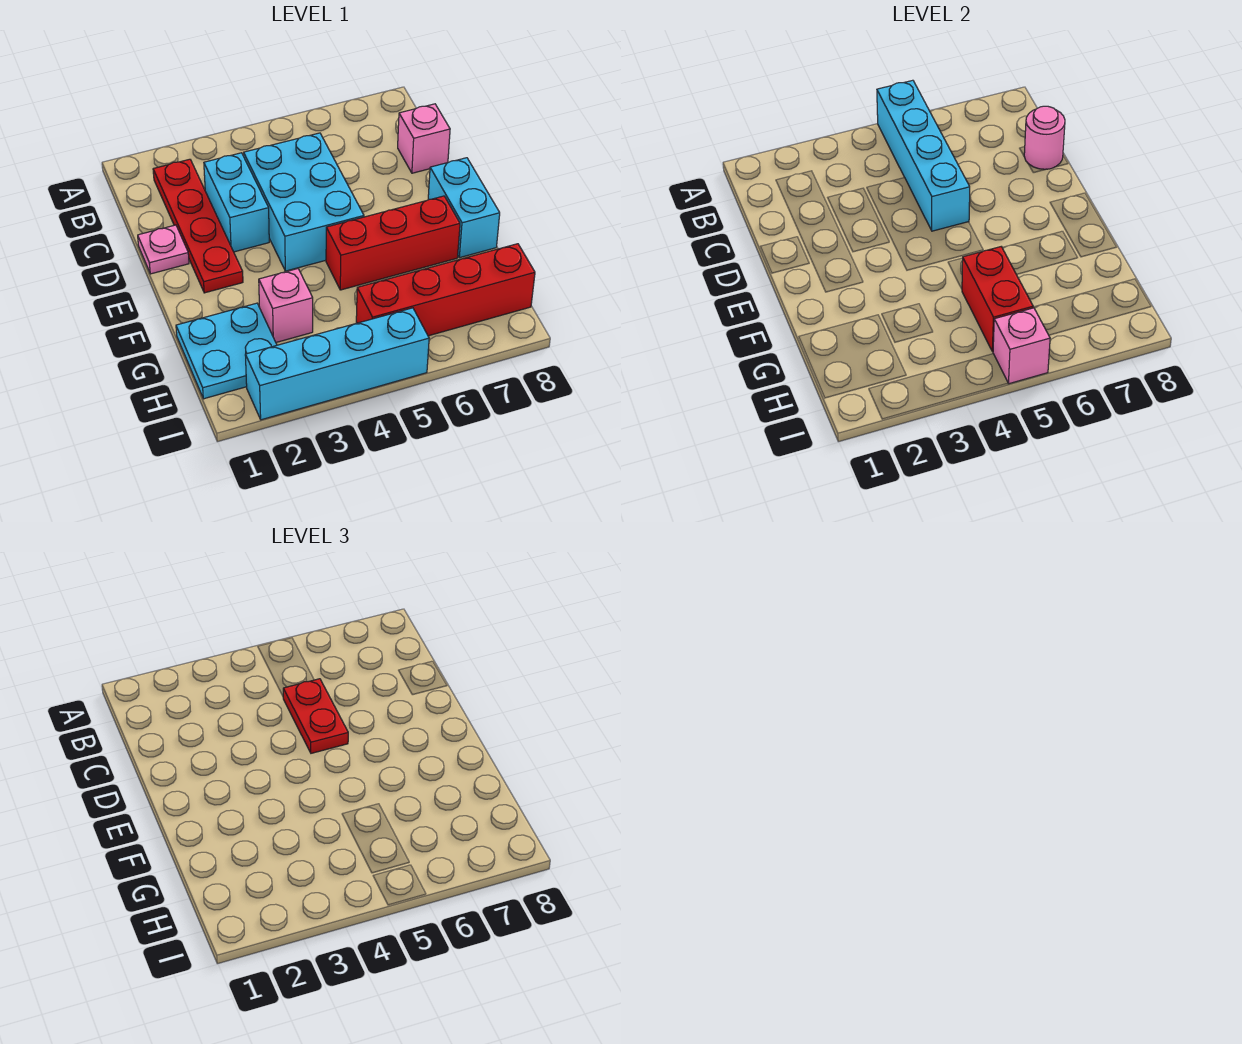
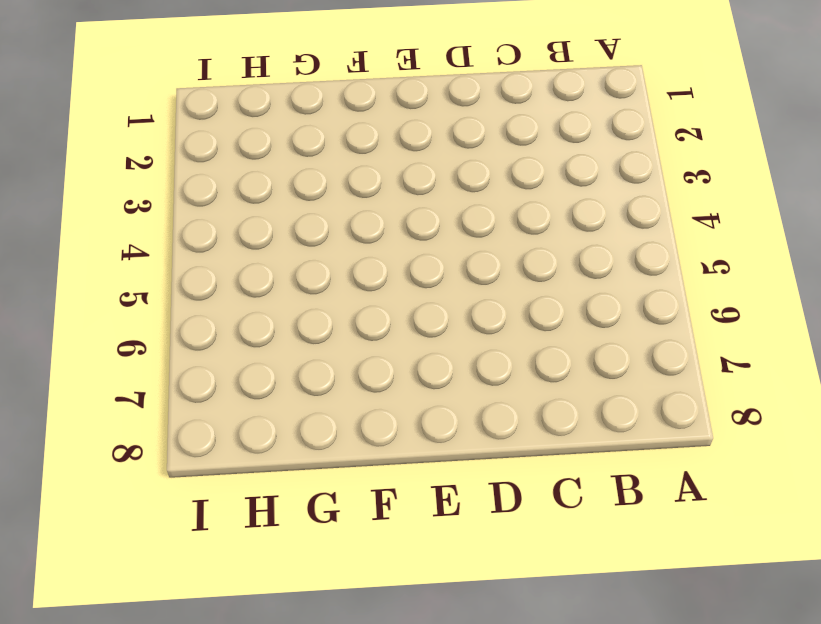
none -> red plate B2:E2 level 1
none -> cyan brick C3:D3 level 1
none -> cyan brick C4:E5 level 1

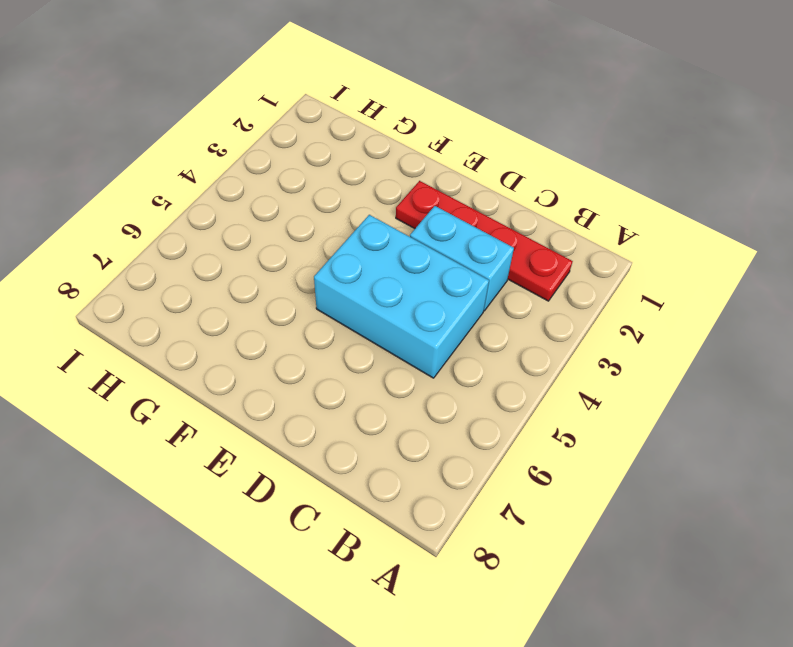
none -> pink brick C8 level 1
none -> pink plate D1 level 1
none -> cyan brick E8:F8 level 1

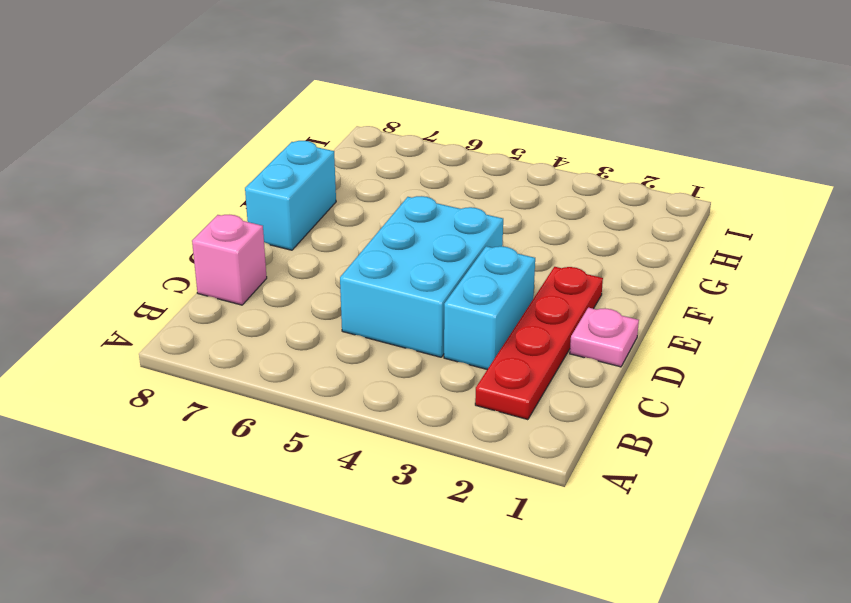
none -> red brick F5:F7 level 1
none -> cyan plate G1:H2 level 1
none -> pink brick G3 level 1

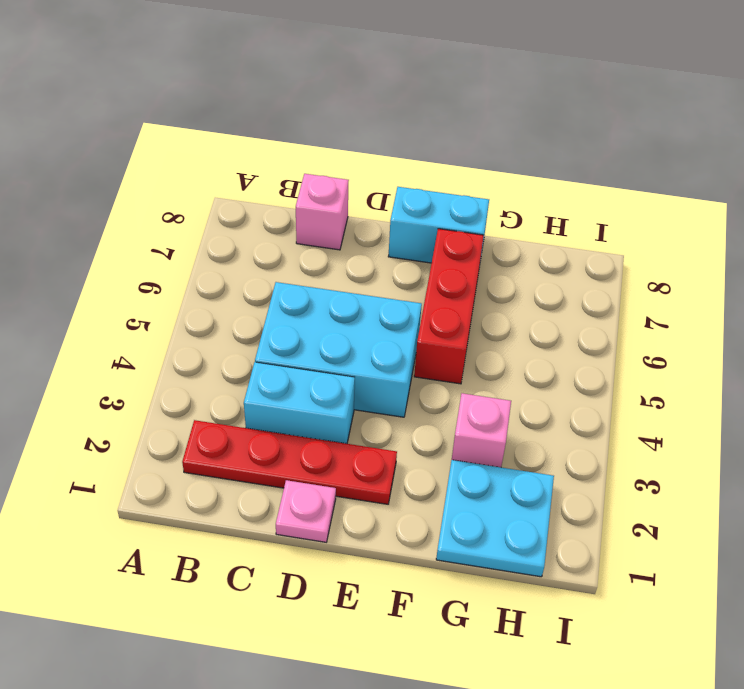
none -> red brick H5:H8 level 1
none -> cyan brick I2:I5 level 1
none -> cyan brick A5:D5 level 2

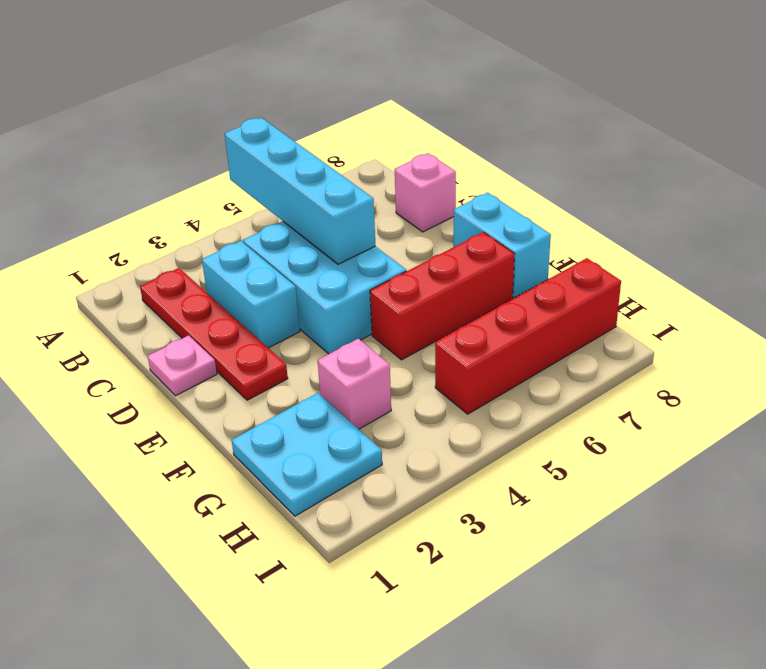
none -> cyan brick I2:I5 level 1
none -> pink round brick C8 level 2
none -> red brick G5:H5 level 2

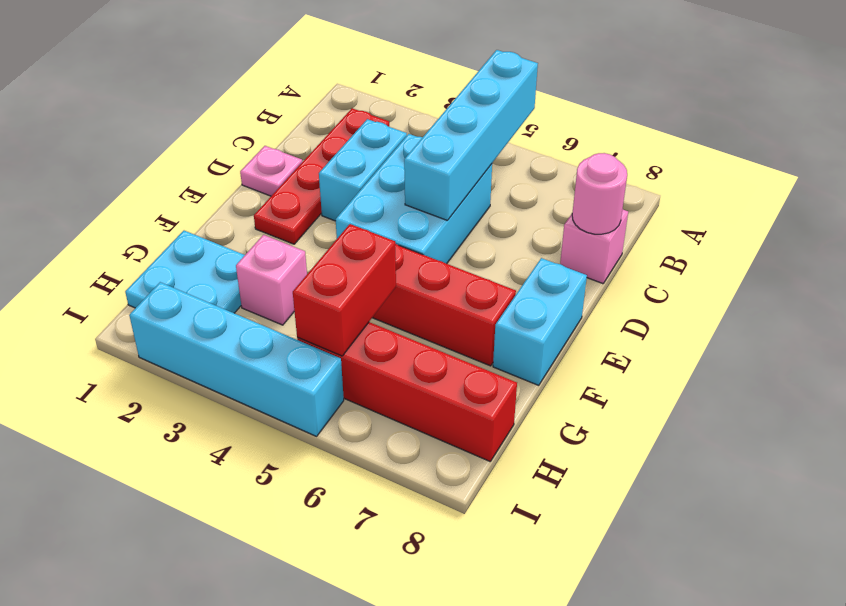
none -> pink brick I5 level 2
none -> red plate C5:D5 level 3

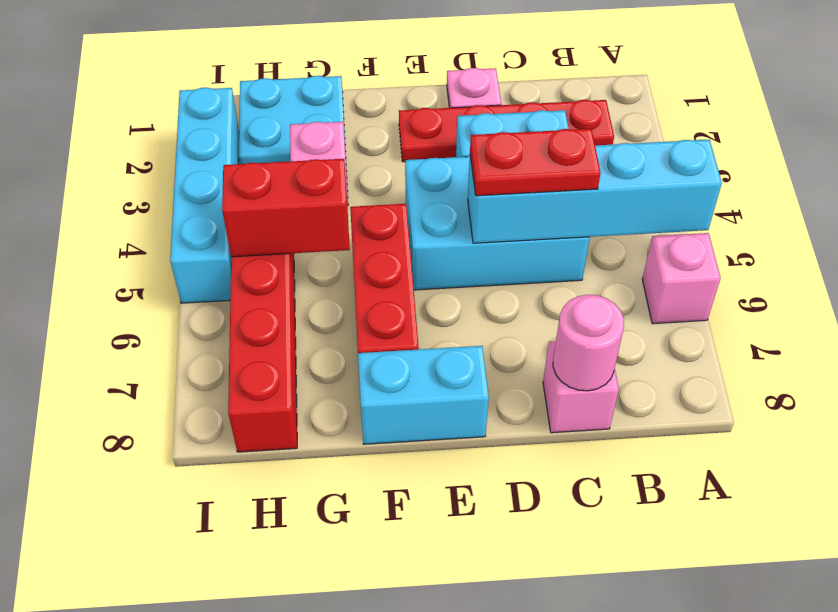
pink brick A6 level 1 -> pink brick I5 level 2

